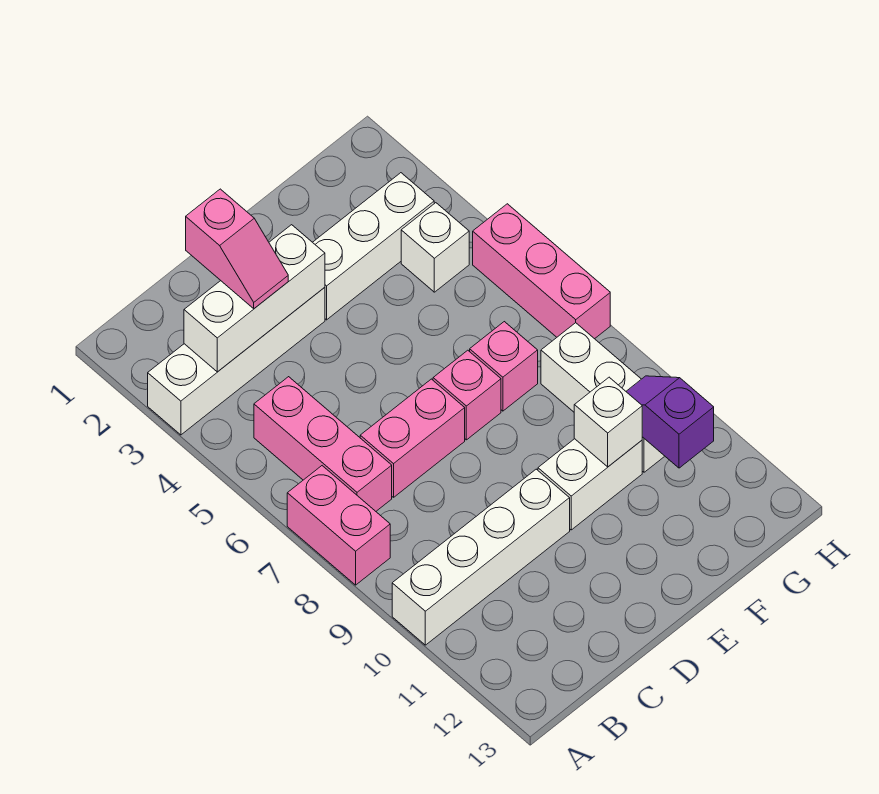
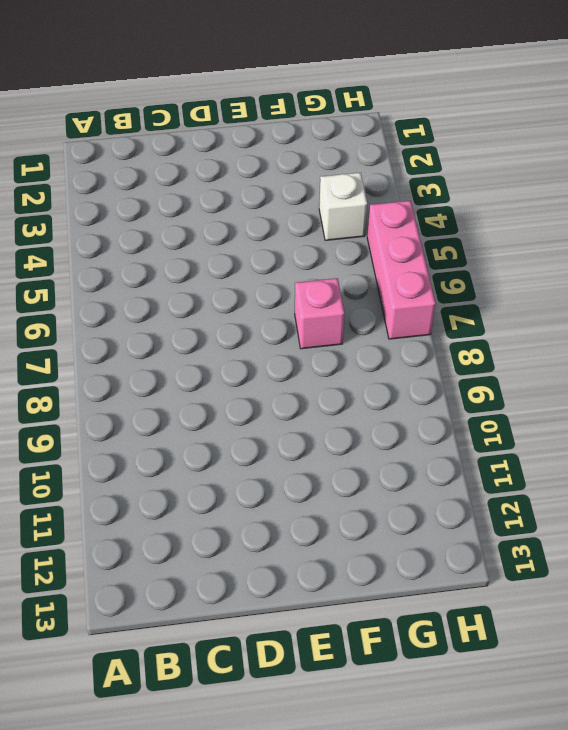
none -> white brick A3:D3 level 1
none -> pink brick A7:A8 level 1
none -> white brick A10:D10 level 1

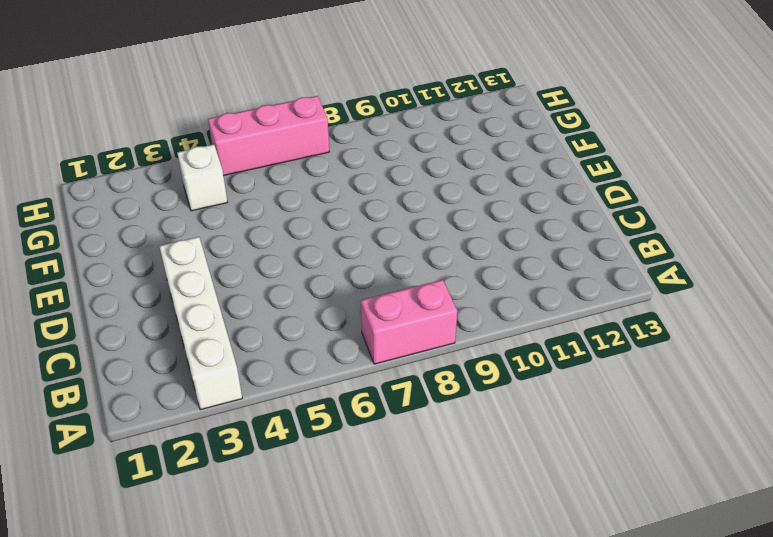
none -> white brick A10:D10 level 1
none -> pink brick B5:B7 level 1
none -> pink brick C7:D7 level 1

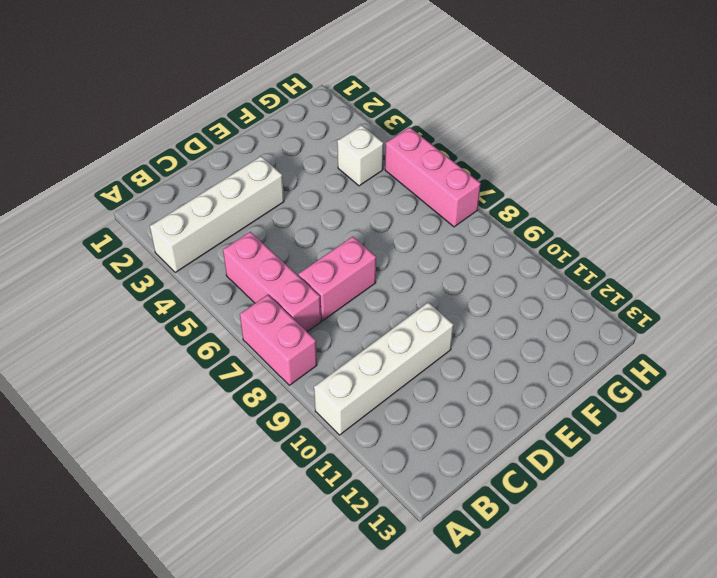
none -> white brick E3:G3 level 1
none -> pink brick E7 level 1
none -> white brick E10:F10 level 1

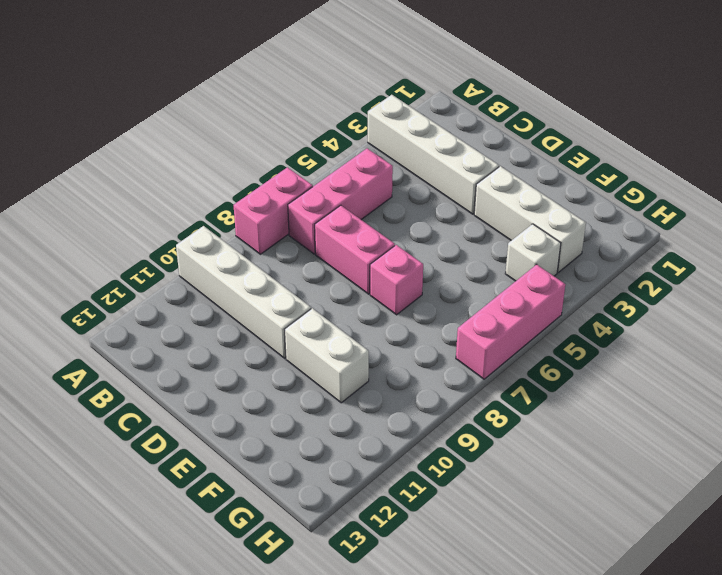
none -> pink brick F7 level 1
none -> white brick G8:G10 level 1
none -> white brick B3:D3 level 2

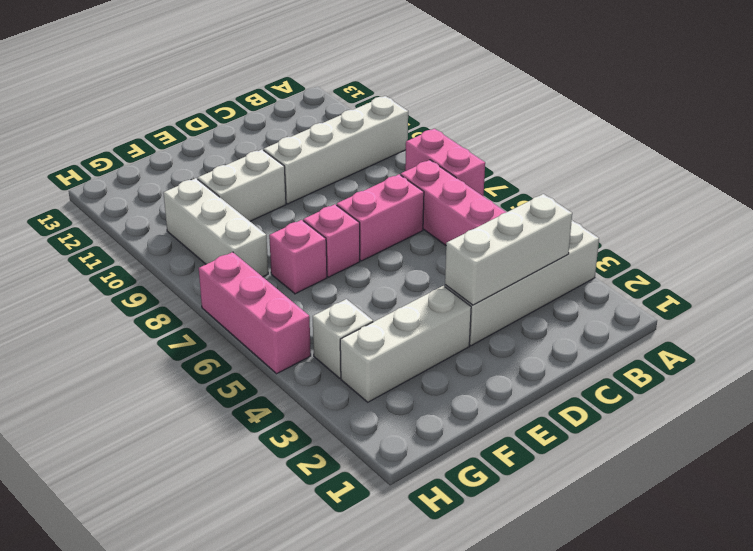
none -> white brick F10 level 2
none -> purple slope G10:G11 level 2 top 11
none -> pink slope C2:C3 level 3 top 2

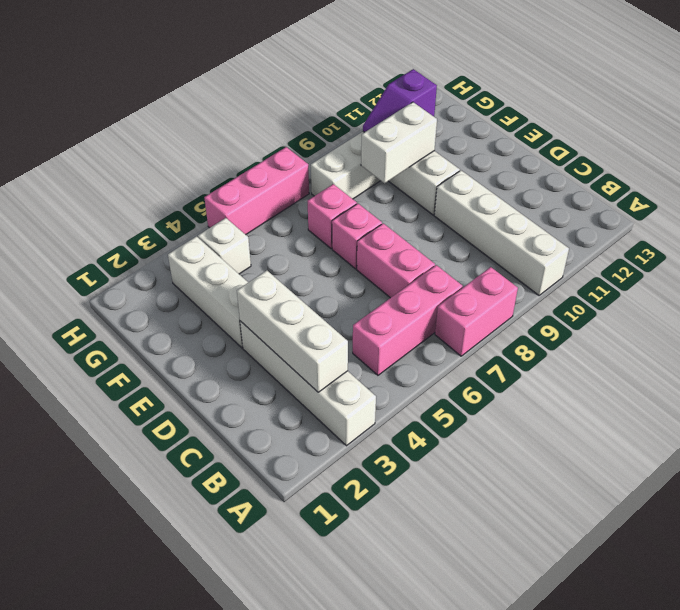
white brick F9:F10 level 2 -> white brick F10 level 2
none -> pink slope C2:C3 level 3 top 2

